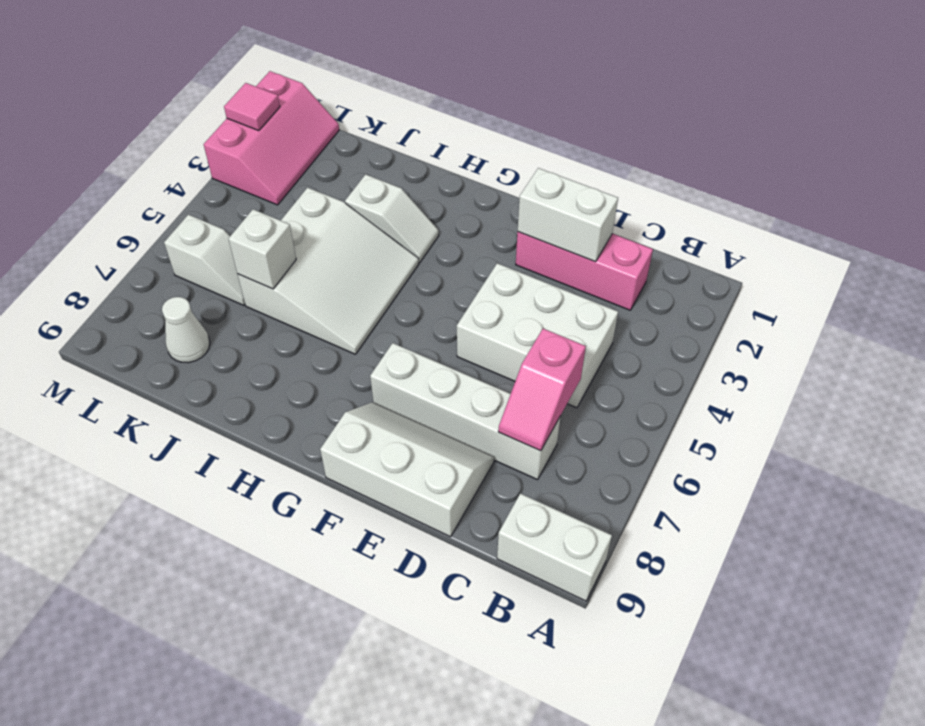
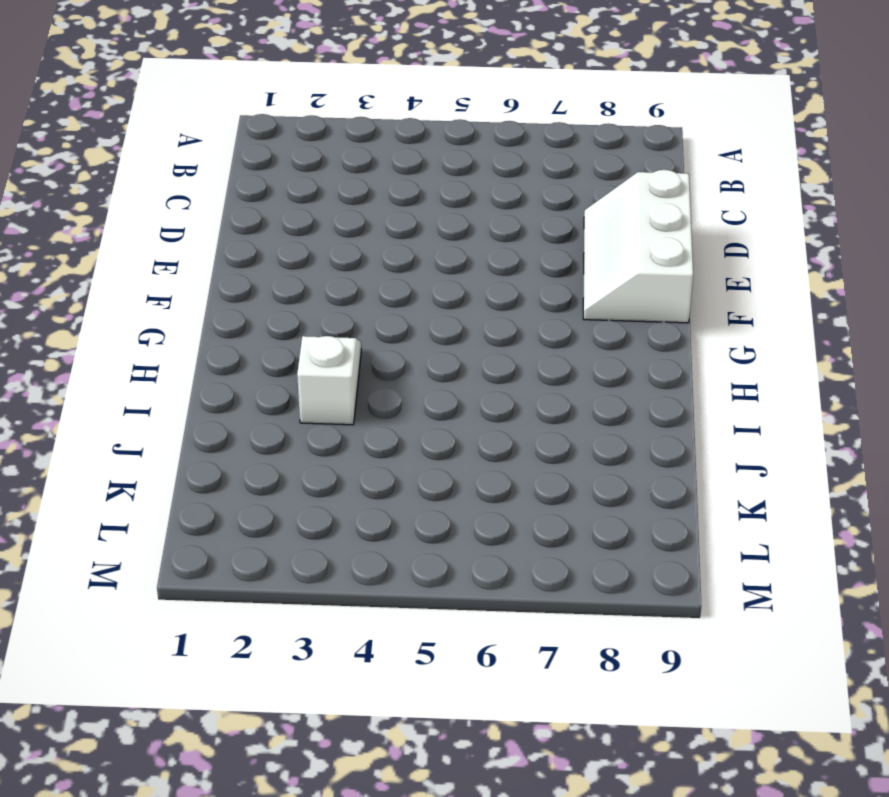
none -> white brick A9:B9 level 1
none -> pink brick C2:E2 level 1
none -> white brick C4:E5 level 1

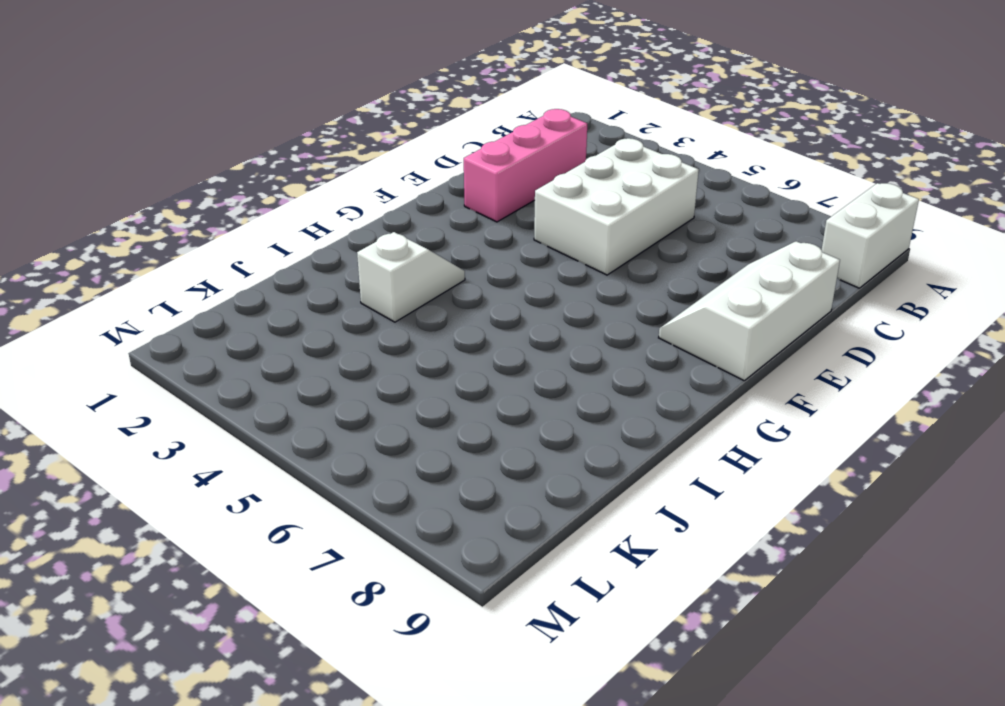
none -> white brick C7:F7 level 1
none -> white slope H4:J6 level 1 top J
none -> white slope K6:L6 level 1 top L

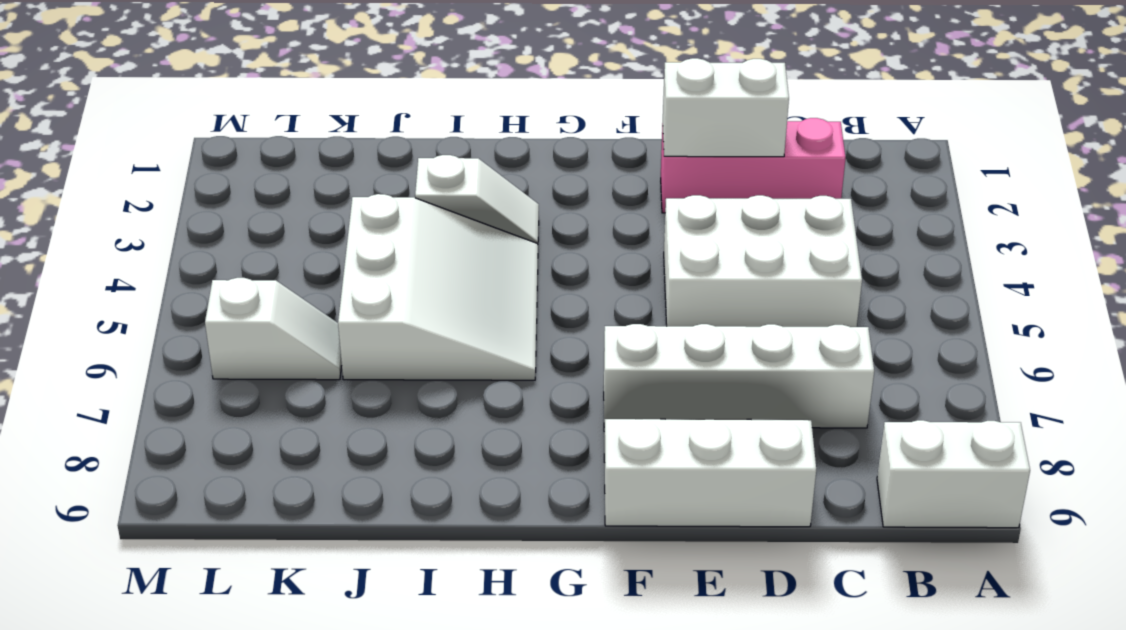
none -> white cone K8 level 1
none -> pink slope L1:M3 level 1 top M
none -> pink slope C6:C7 level 2 top 6

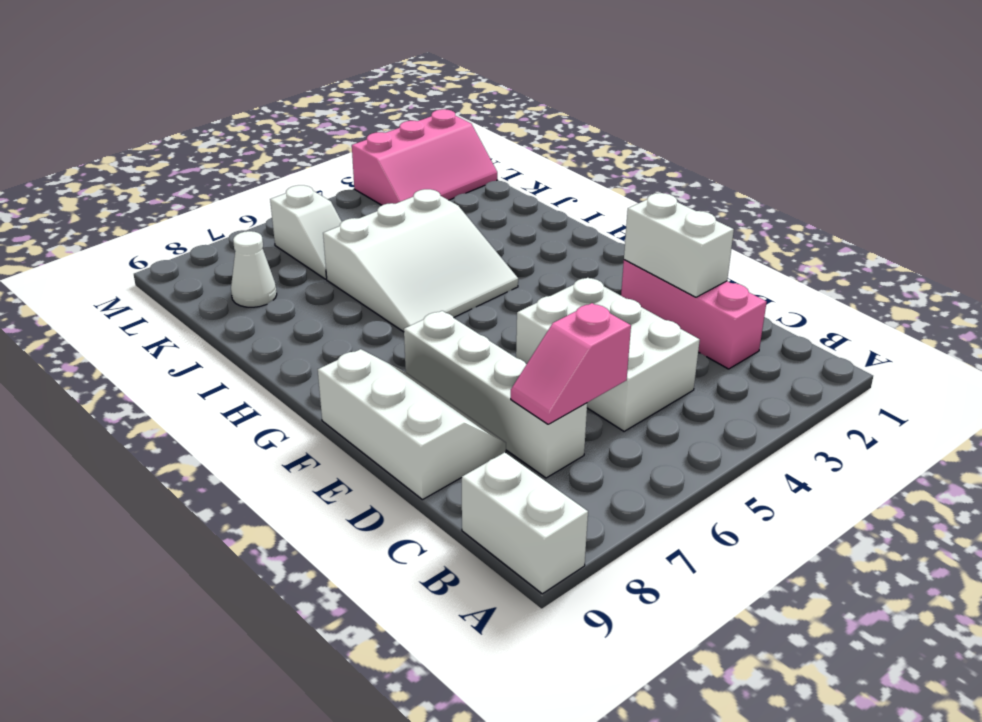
none -> white slope H3:I3 level 1 top I
none -> white brick J6 level 2
none -> pink tile M2 level 2

